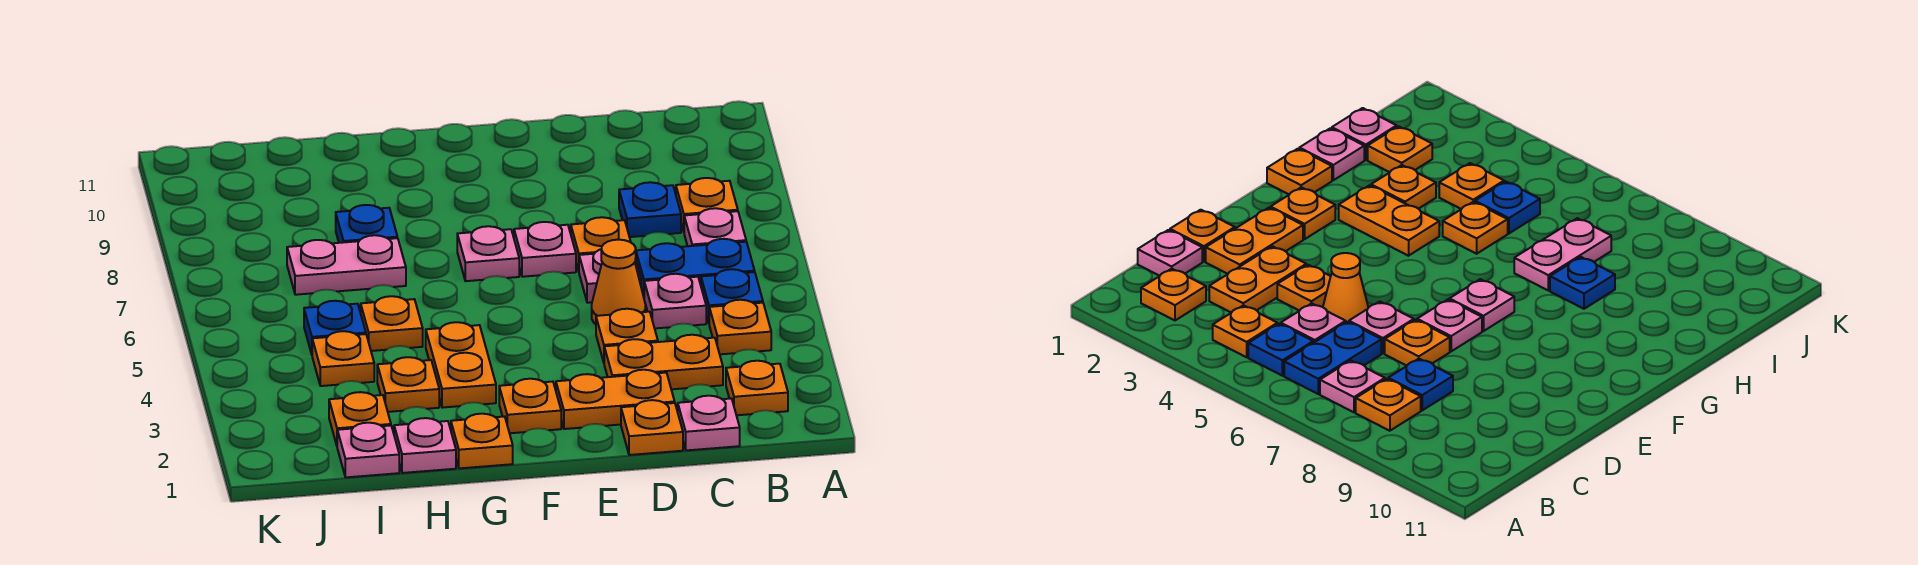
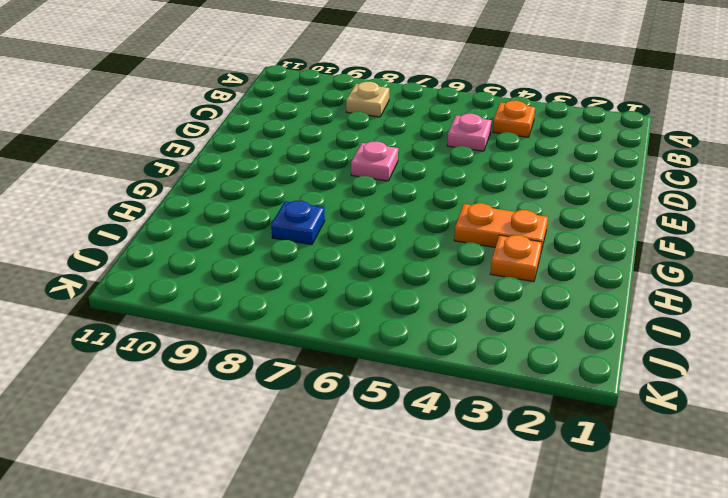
tan plate B8 level 1 -> orange plate B8 level 1
none -> orange plate B2 level 1
none -> blue plate B5 level 1
none -> blue plate B6:C6 level 1
none -> pink plate B7 level 1

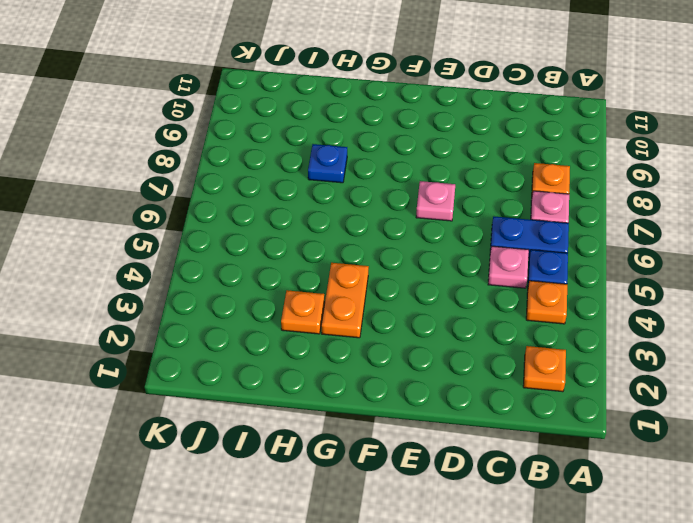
none -> pink plate C1 level 1
none -> orange plate C3:D3 level 1
none -> blue plate C8 level 1
none -> orange plate D1 level 1

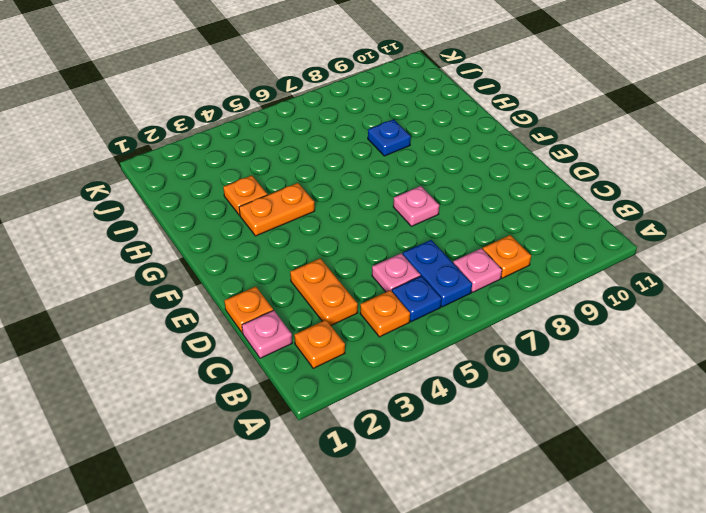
none -> blue plate C8 level 1
none -> orange plate D2:E2 level 1
none -> orange plate D4 level 1
none -> orange cone D5 level 1

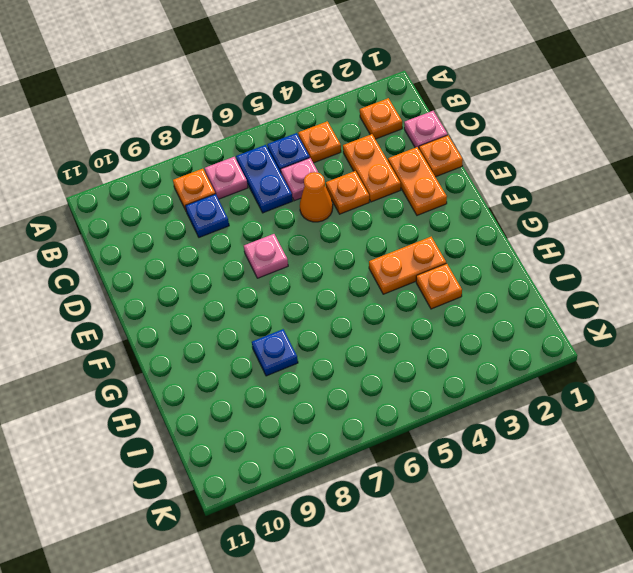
none -> pink plate D6 level 1
none -> orange plate D7 level 1
none -> orange plate F2 level 1
none -> pink plate F7 level 1

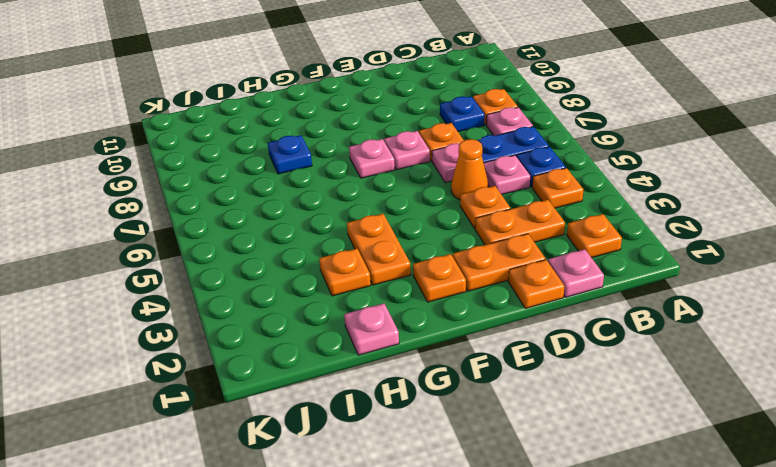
none -> orange plate G1 level 1
none -> orange plate H5 level 1
none -> pink plate H7:I7 level 1
none -> pink plate I1 level 1

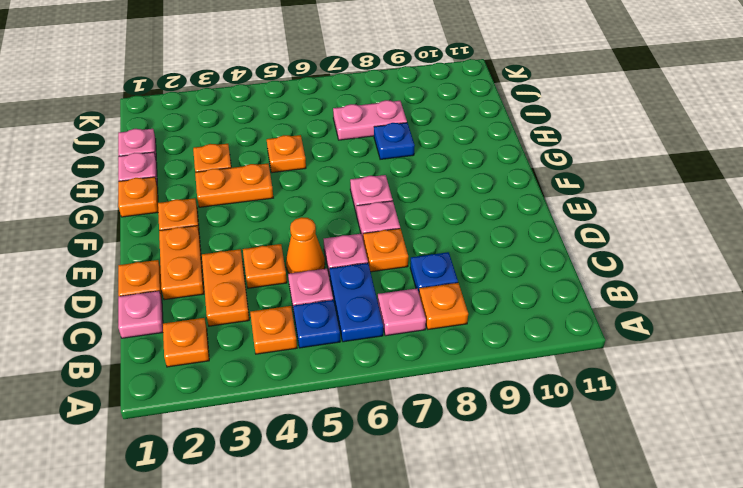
pink plate I7:I8 level 1 -> pink plate H7:I7 level 1
none -> orange plate I2 level 1
none -> orange plate I4 level 1
none -> blue plate I5 level 1

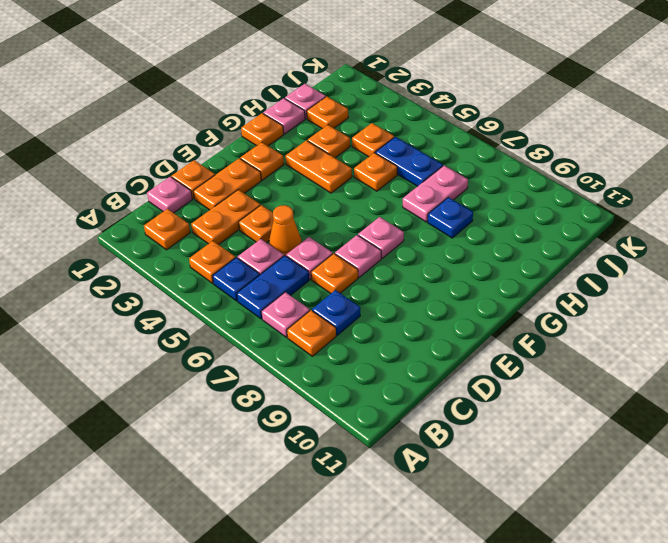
blue plate I5:I6 level 1 -> blue plate I5 level 1

